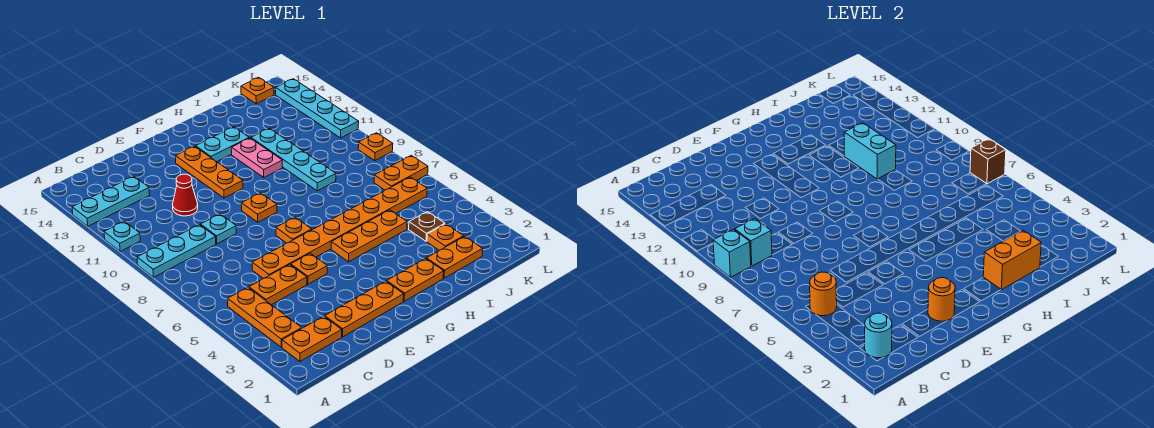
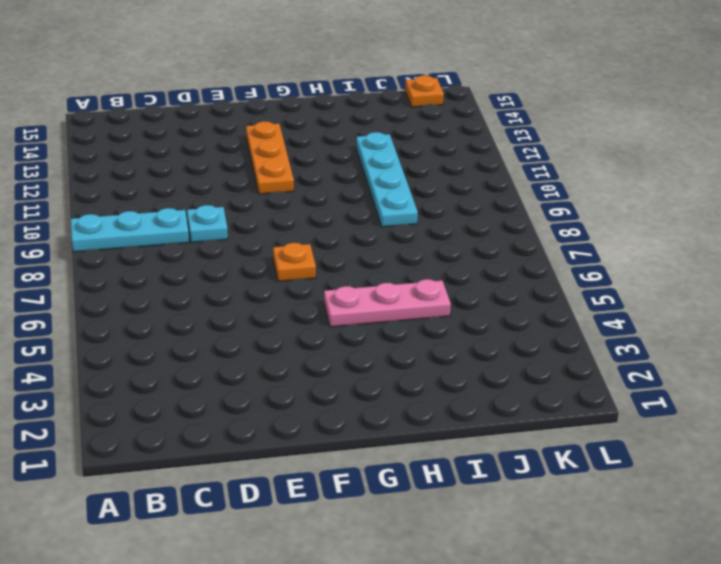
pink plate G5:I5 level 1 -> orange plate G5:I5 level 1
none -> cyan plate A11 level 1
none -> cyan plate A13:C13 level 1
none -> orange plate B2:C2 level 1
none -> orange plate B3:B5 level 1

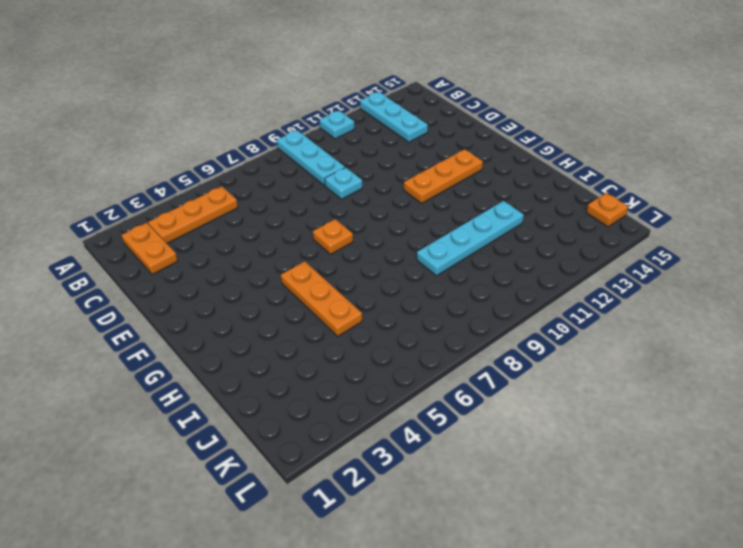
none -> orange plate C5:D5 level 1
none -> orange plate D2:F2 level 1
none -> orange plate D6:K6 level 1
none -> red cone D11 level 1

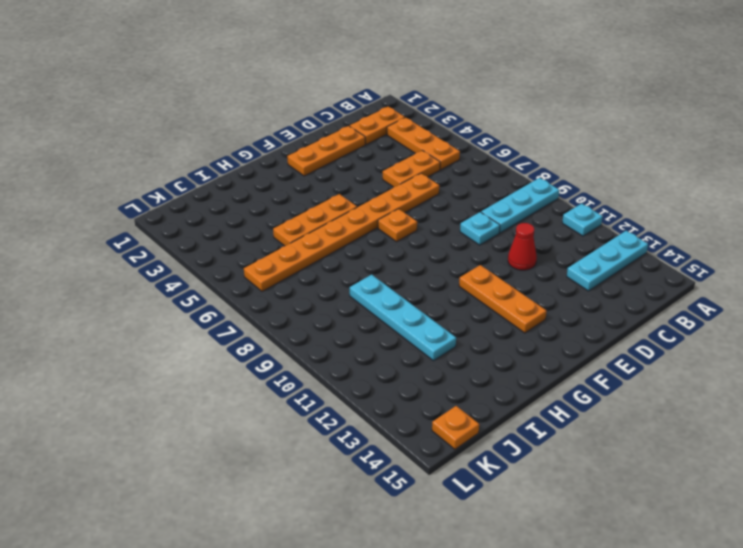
none -> orange plate E5 level 1
none -> orange plate F9 level 1
none -> orange plate G2:H2 level 1
none -> cyan plate G13:H13 level 1

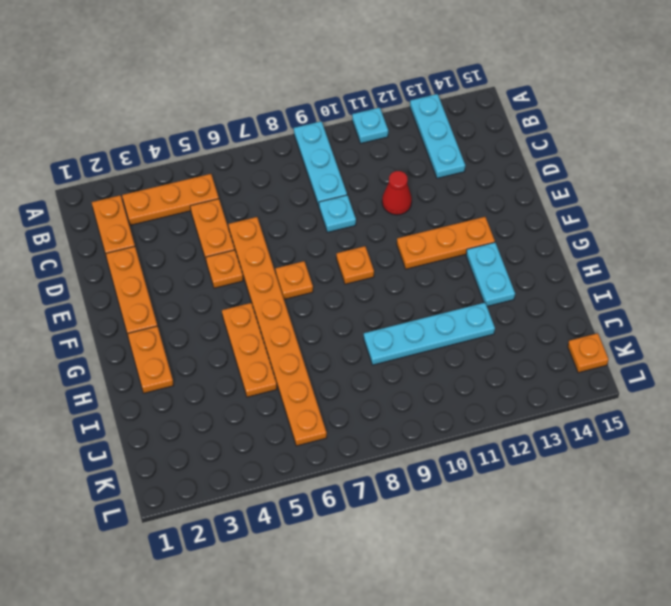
none -> pink plate H11:H12 level 1
none -> orange plate I2:J2 level 1
none -> orange plate J3 level 1
none -> brown plate J4 level 1

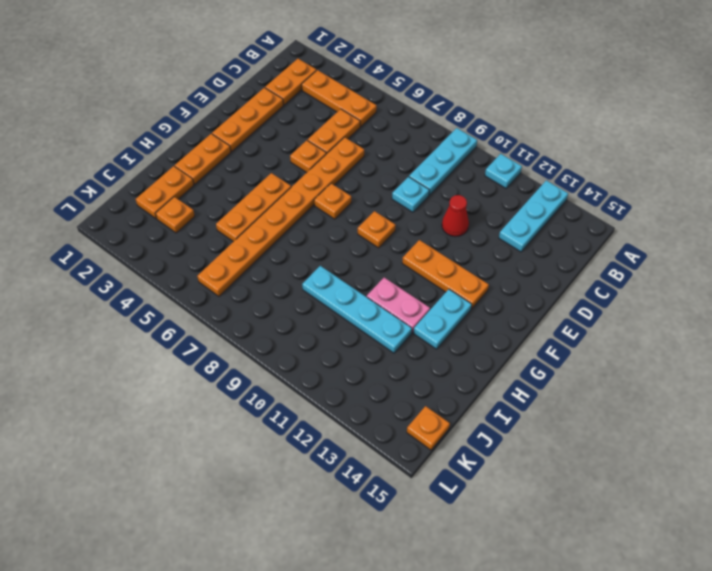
none -> brown plate J4 level 1
none -> orange plate K7:L7 level 1
none -> orange plate L9 level 1
none -> cyan plate L11:L14 level 1

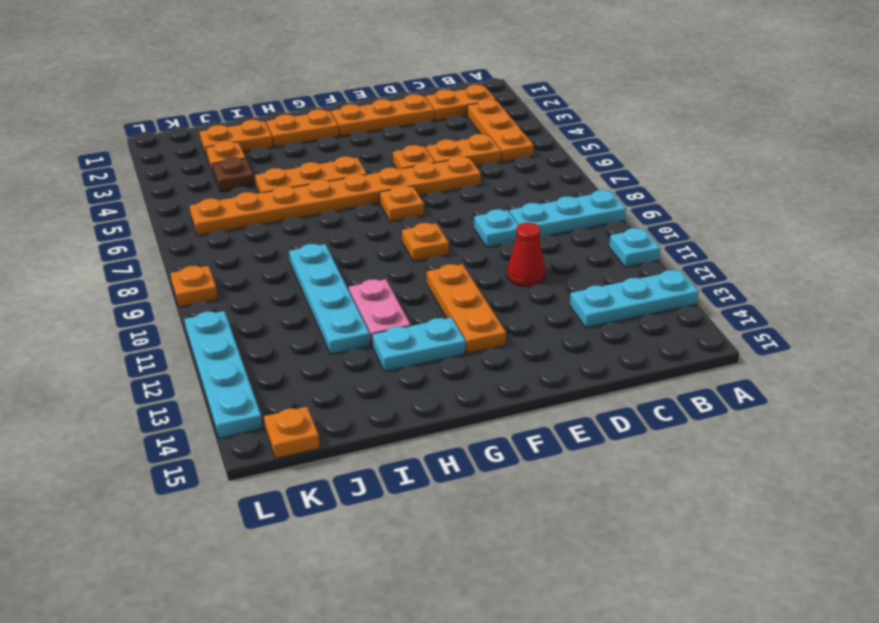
none -> orange plate K7:L7 level 1
none -> cyan brick A9 level 2
none -> cyan round brick B2 level 2
none -> orange round brick B5 level 2

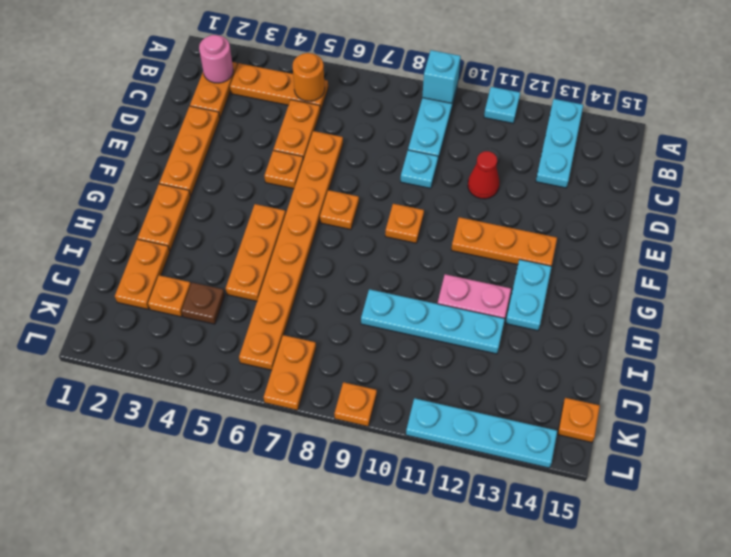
pink round brick B2 level 2 -> cyan round brick B2 level 2
none -> cyan brick B9 level 2
none -> orange round brick E2 level 2
none -> orange brick H2:I2 level 2
none -> cyan brick I10:I11 level 2

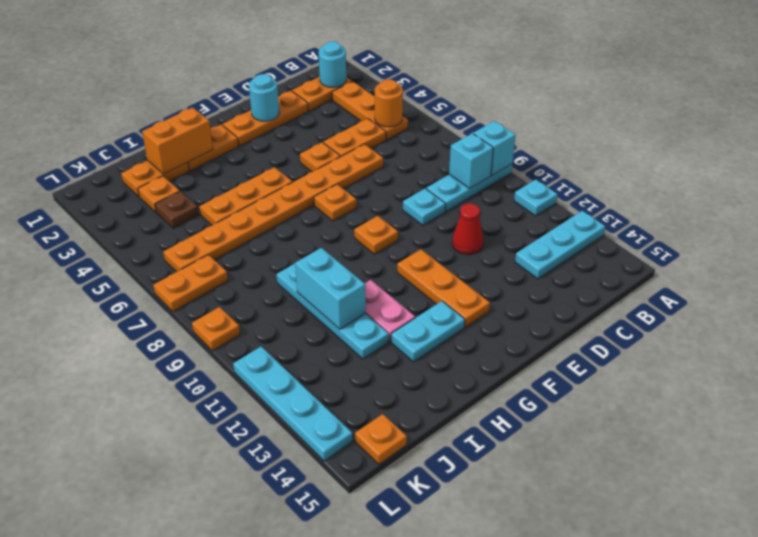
cyan round brick E2 level 2 -> orange round brick E2 level 2
none -> brown brick L7 level 2

